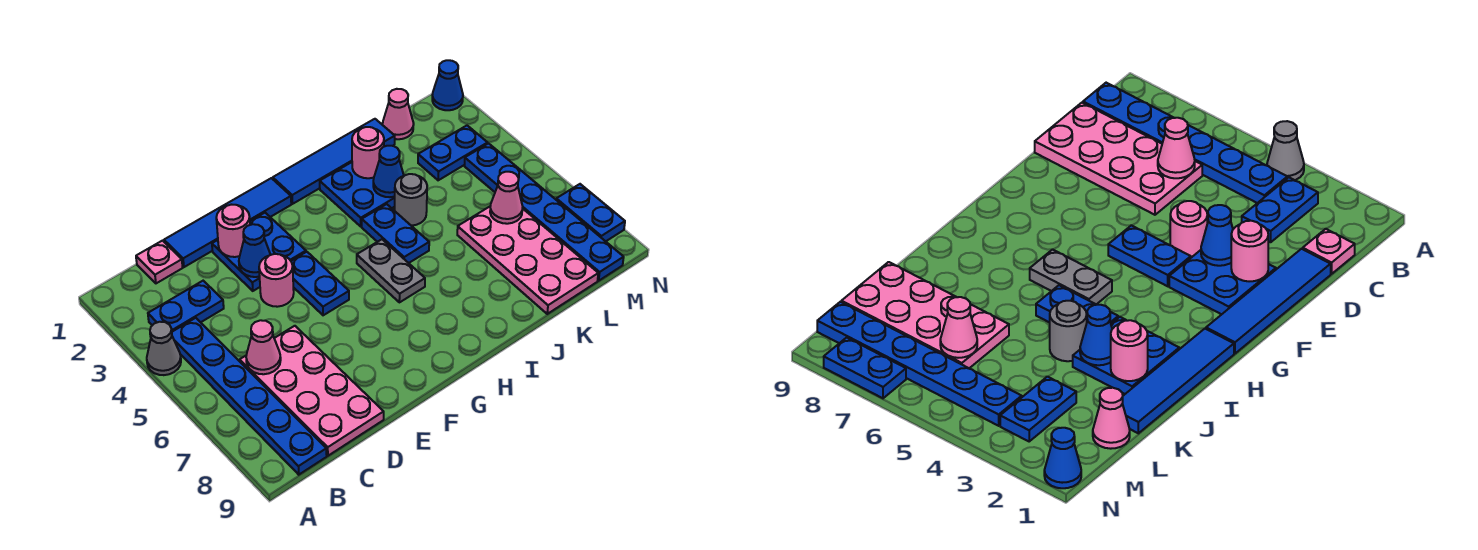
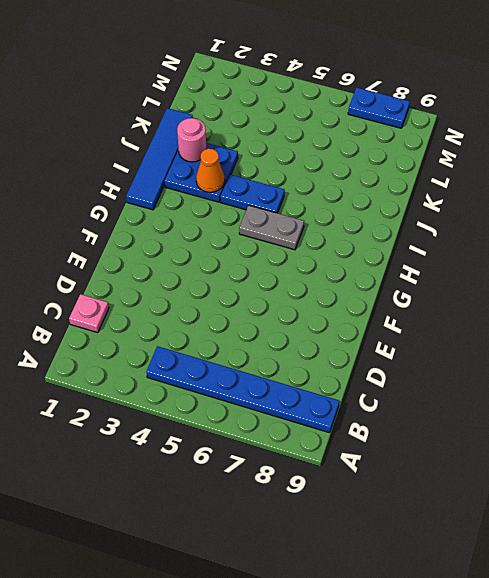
orange cone I3 level 2 -> none
none -> grey cone A4 level 1
none -> blue plate B3:C3 level 1
none -> pink plate C6:D9 level 1

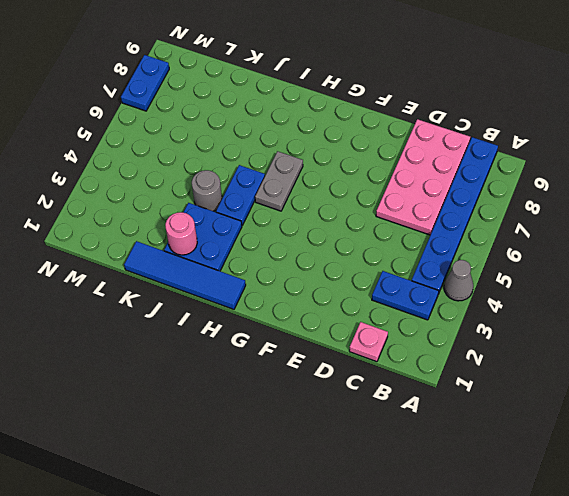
none -> blue tile D1:G1 level 1
none -> blue plate E2:F3 level 1
none -> pink round brick E4 level 1

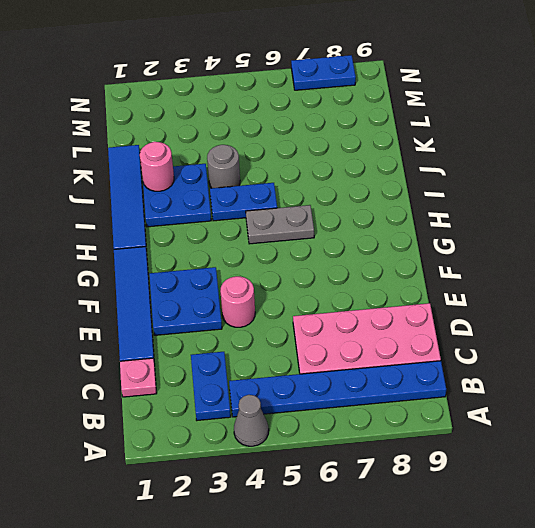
none -> blue plate F4:F5 level 1
none -> pink plate K6:L9 level 1
none -> pink cone L1 level 1

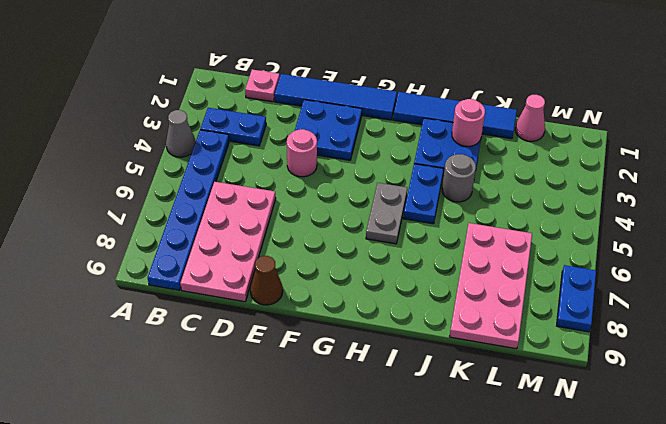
brown cone E9 level 1 -> none
none -> blue plate F4:F5 level 1
none -> blue plate L3:M3 level 1
none -> blue plate M4:M9 level 1

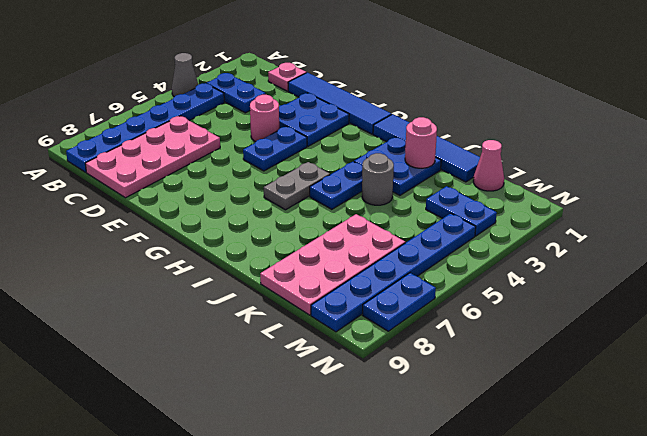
none -> blue cone N1 level 1
none -> pink cone C6 level 2
none -> pink round brick E2 level 2

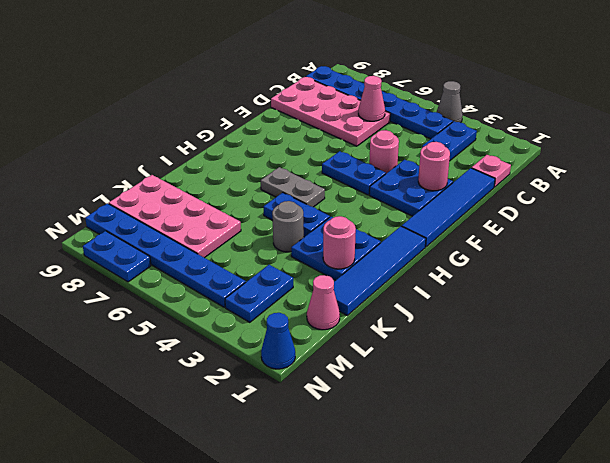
none -> blue cone E3 level 2
none -> blue cone J3 level 2
none -> pink cone L6 level 2

